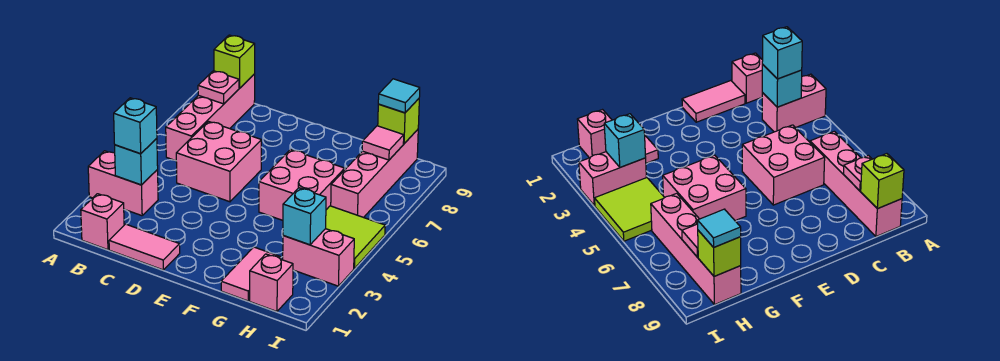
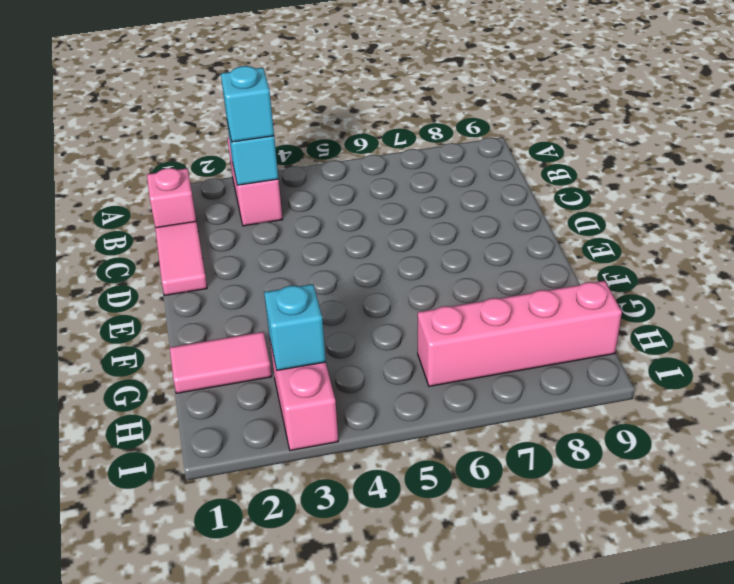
none -> pink brick B6:B9 level 1
none -> pink brick C5:D6 level 1
none -> pink brick F5:G6 level 1

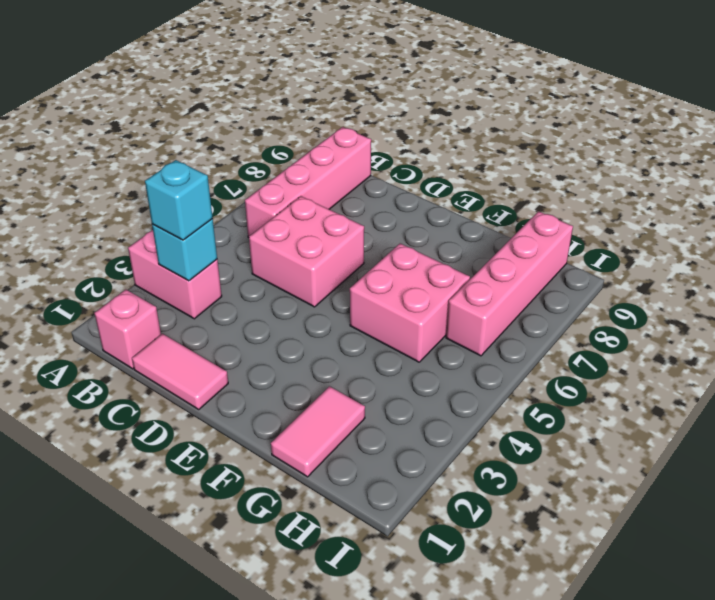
none -> pink brick H1 level 1
none -> pink brick H3:I3 level 1
none -> lime tile H4:I5 level 1

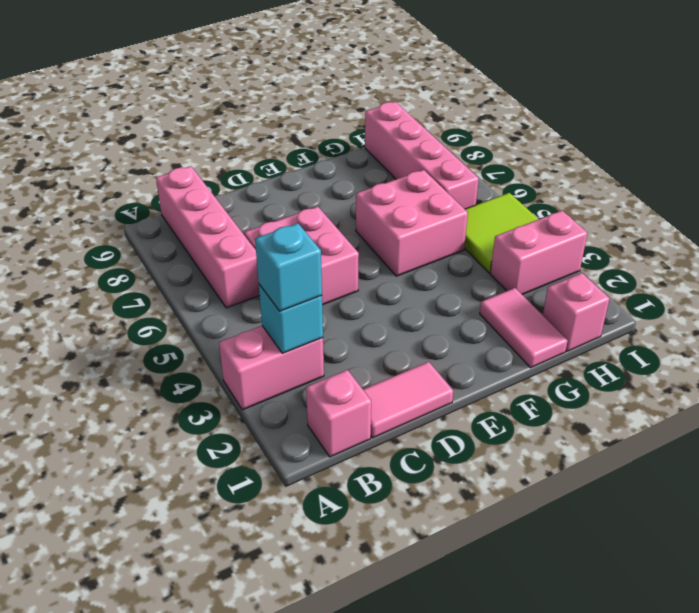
none -> pink plate B8 level 2
none -> lime brick B9 level 2
none -> cyan brick H3 level 2

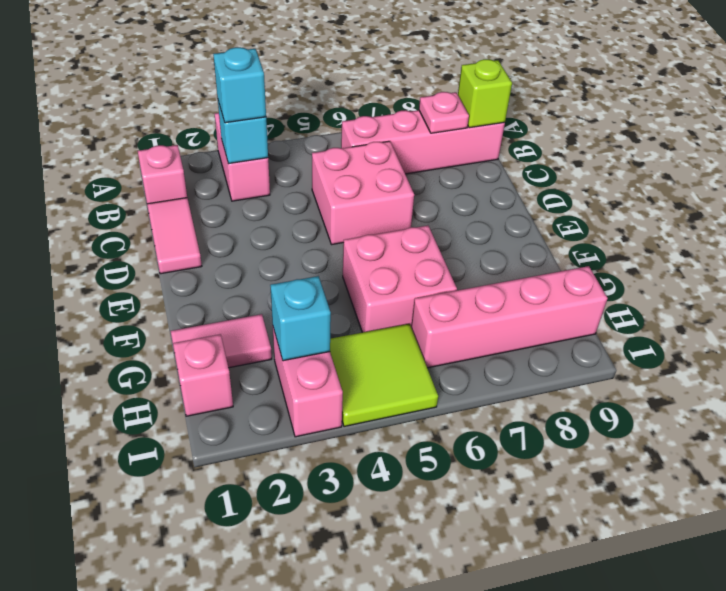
none -> pink tile H8 level 2
none -> lime brick H9 level 2
none -> cyan tile H9 level 3

